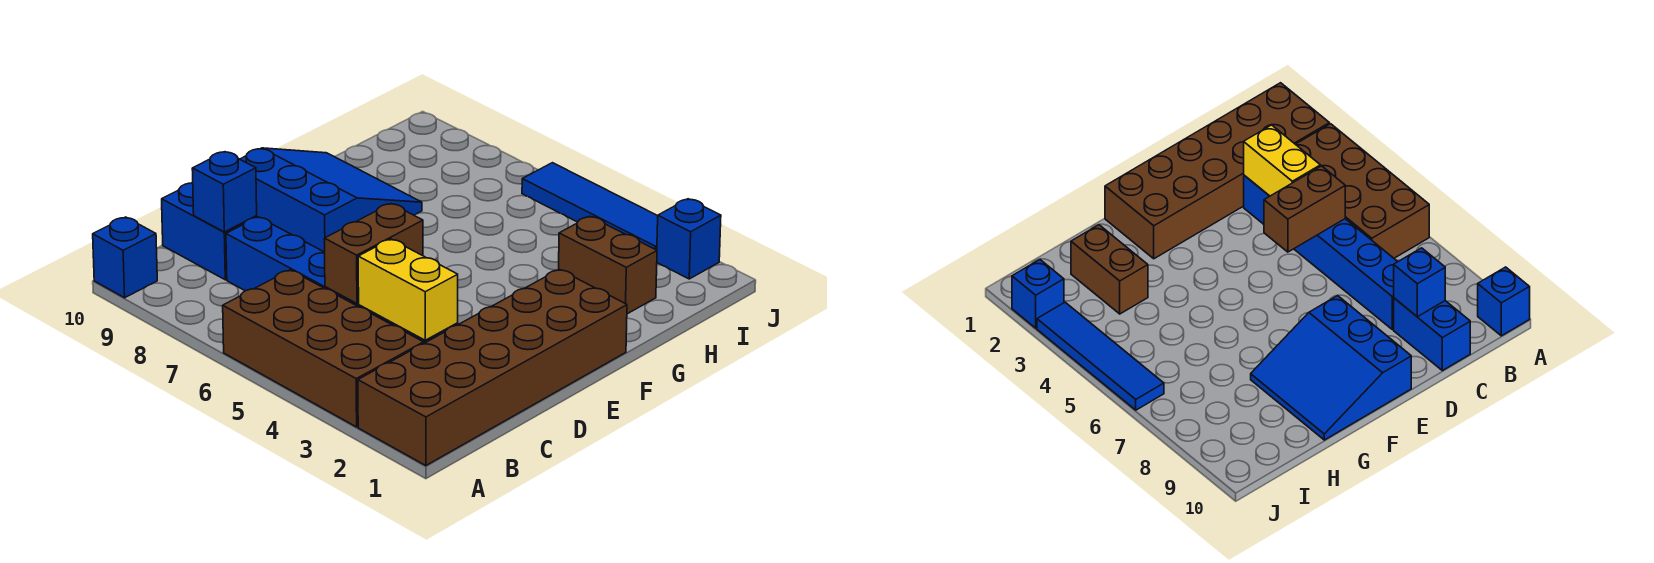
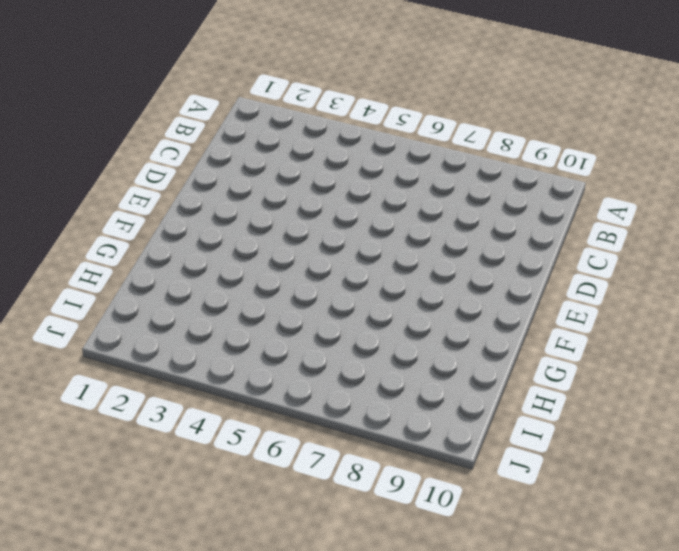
none -> brown brick A1:F2 level 1
none -> brown brick A3:B6 level 1
none -> blue brick A10 level 1

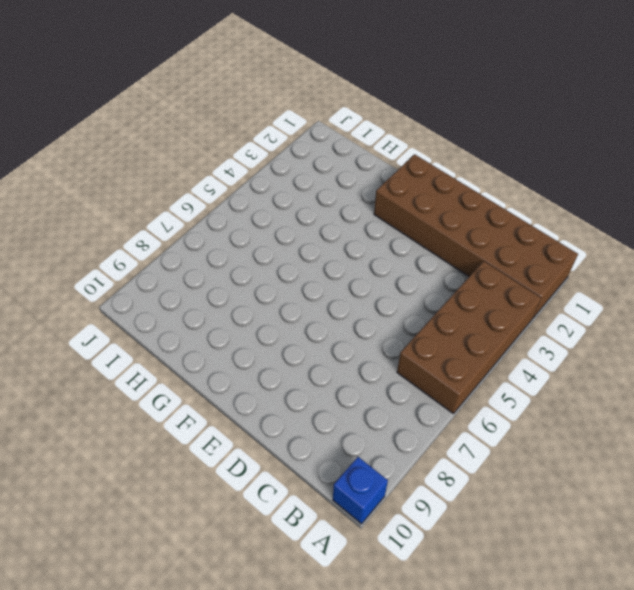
none -> blue brick C3:C8 level 1
none -> blue brick C9:C10 level 1
none -> blue slope E8:G10 level 1 top E

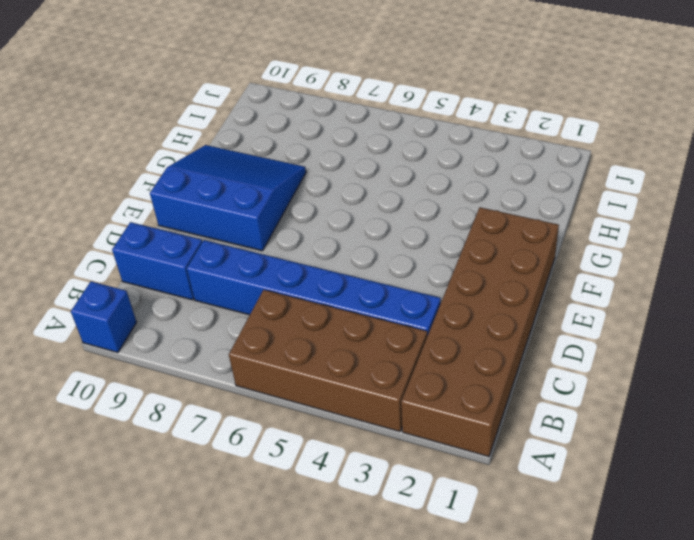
none -> brown brick H2:H3 level 1
none -> blue brick J2 level 1
none -> blue tile J3:J6 level 1

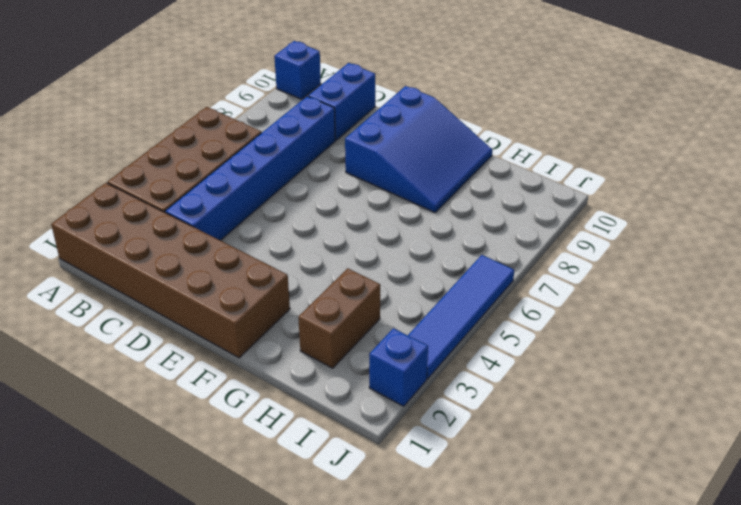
none -> yellow brick C3:C4 level 2
none -> brown brick C5:D5 level 2
none -> blue brick C9 level 2

